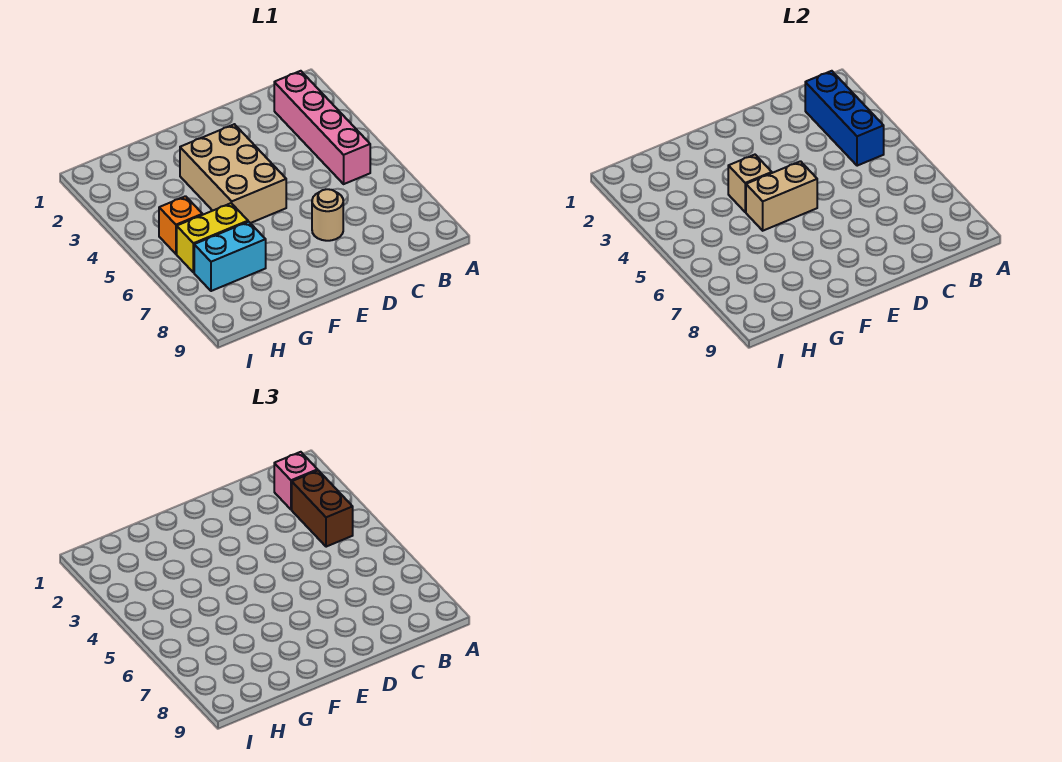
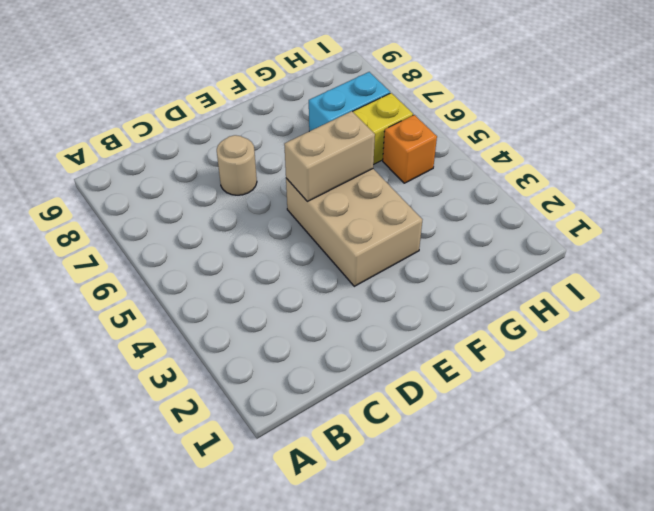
none -> pink brick B2:B5 level 1
none -> blue brick B2:B4 level 2

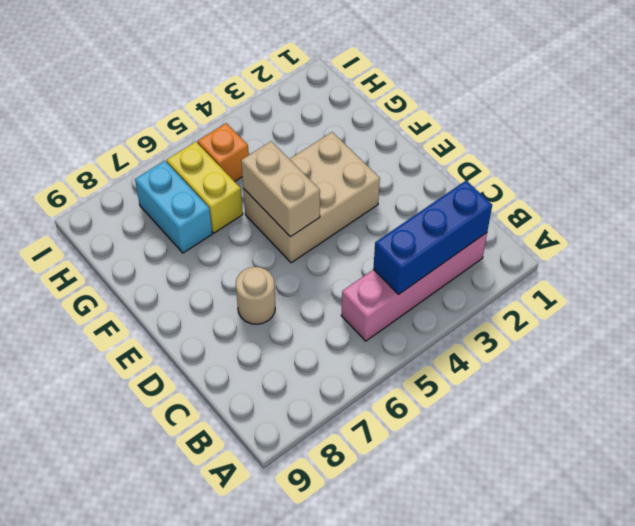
none -> tan brick F4 level 2
none -> pink brick B2 level 3

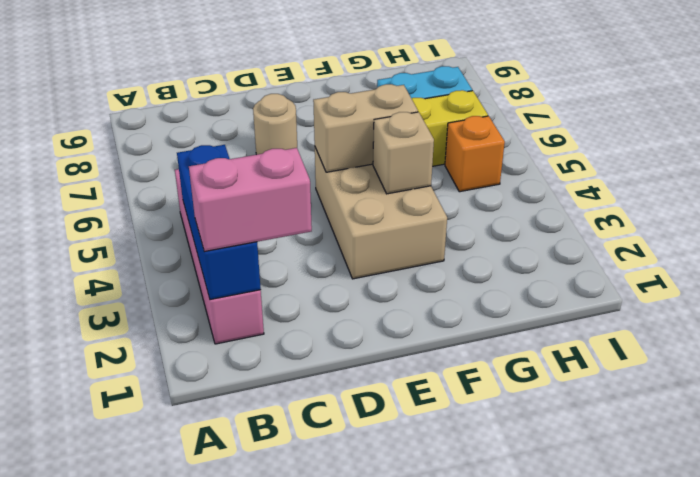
pink brick B2:C2 level 3 -> pink brick B2 level 3
none -> brown brick B3:B4 level 3

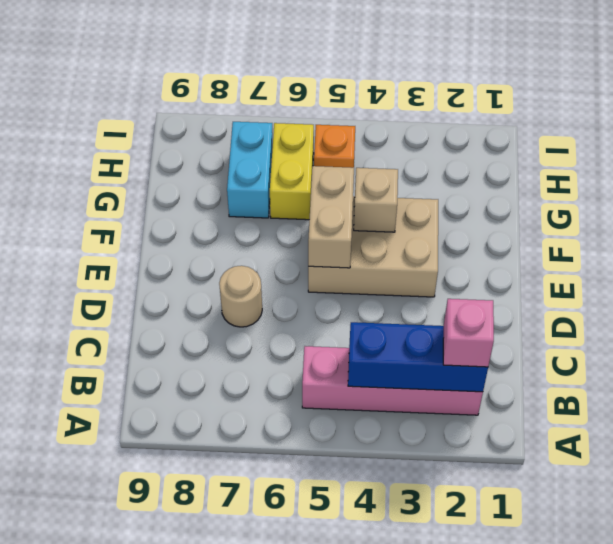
none -> brown brick B3:B4 level 3

